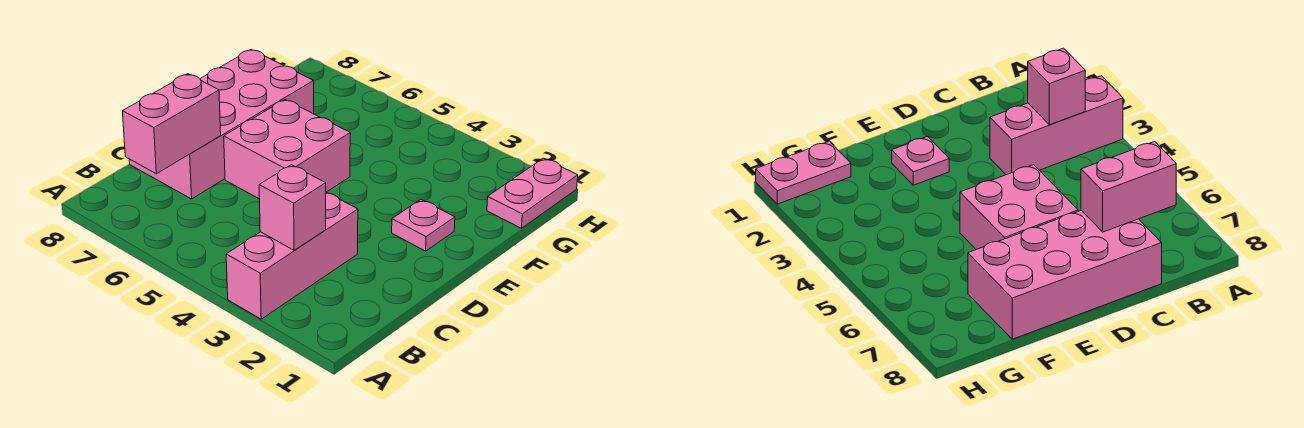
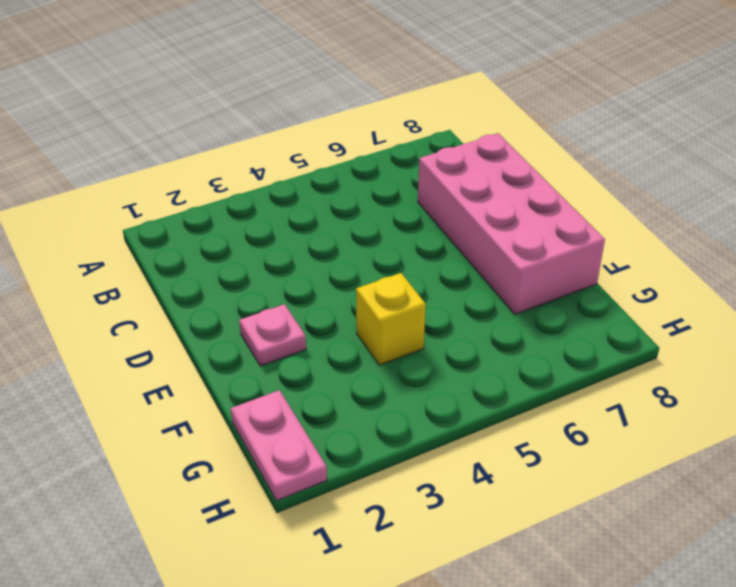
yellow brick F4 level 1 -> none
none -> pink brick A3:C3 level 1
none -> pink brick D5:E6 level 1

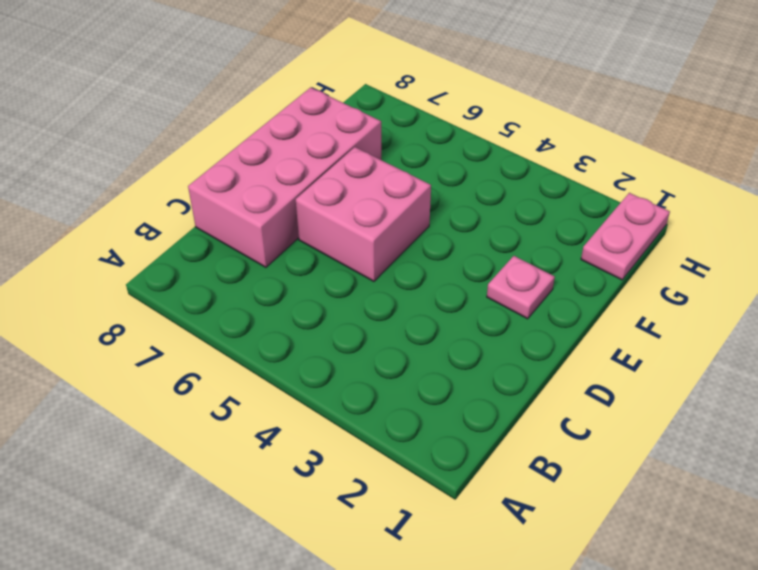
none -> pink brick A3:C3 level 1
none -> pink brick B3 level 2

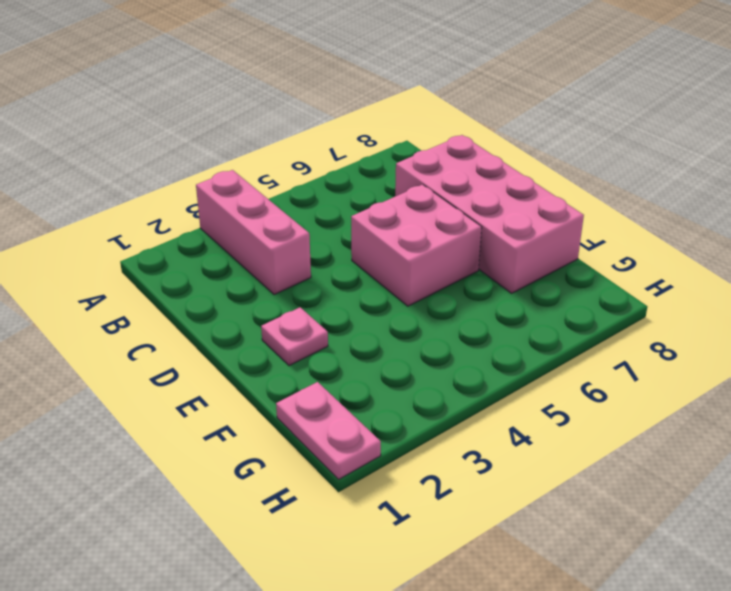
none -> pink brick B3 level 2
none -> pink brick B7:C7 level 2

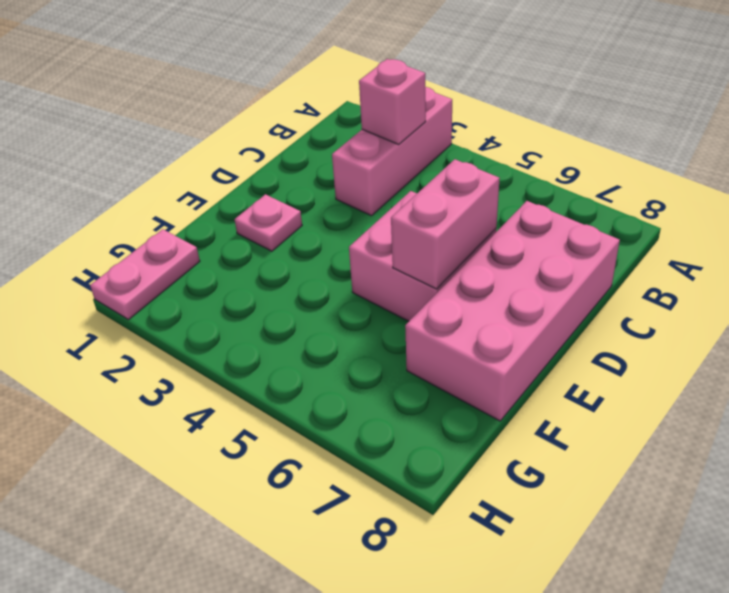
pink brick D6:E6 level 2 -> pink brick B7:C7 level 2

